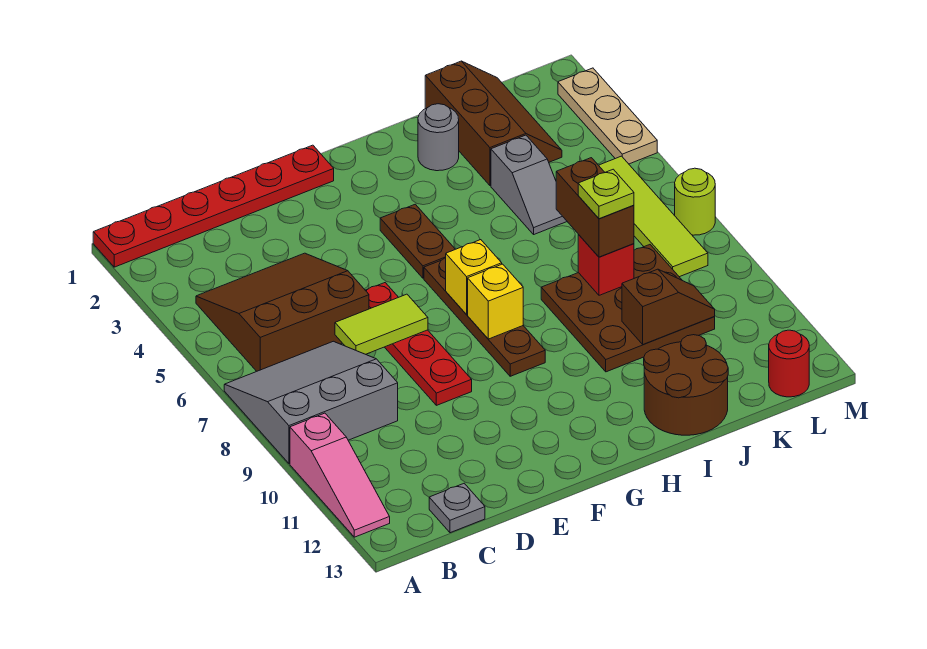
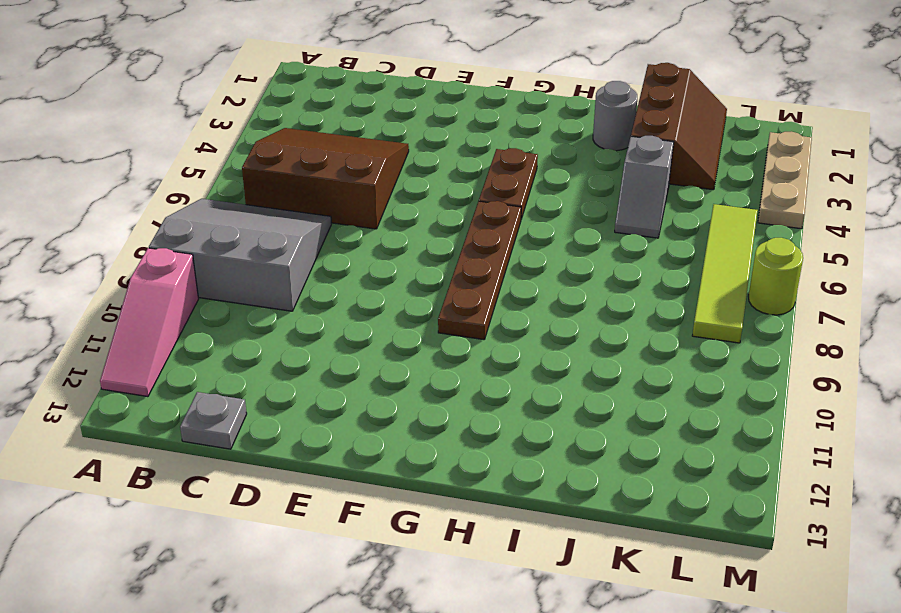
none -> red plate A1:F1 level 1
none -> red plate E6:E9 level 1
none -> brown plate I8:K10 level 1

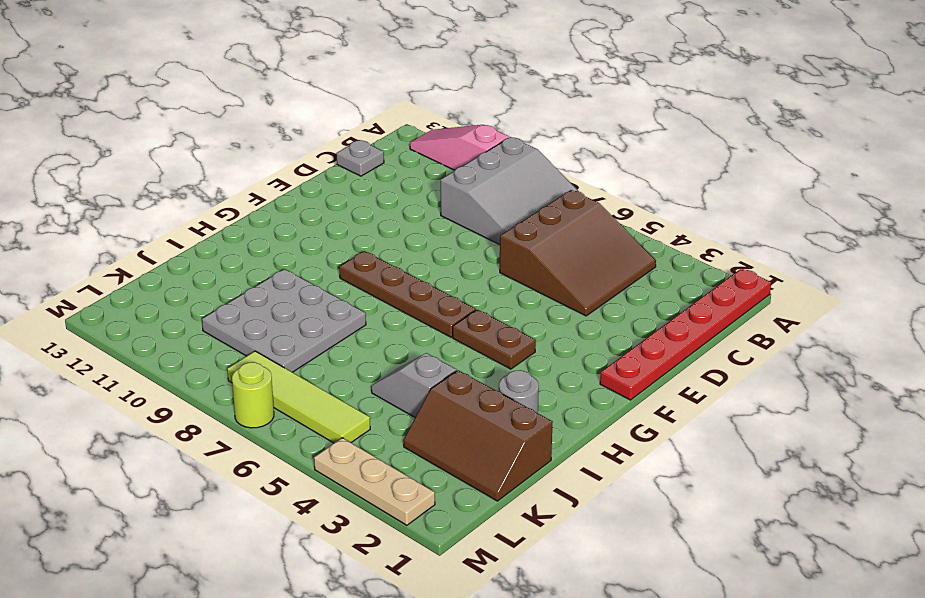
grey plate I8:K10 level 1 -> brown plate I8:K10 level 1
none -> red plate E6:E9 level 1
none -> brown round brick I12:J13 level 1
none -> red round brick L13 level 1

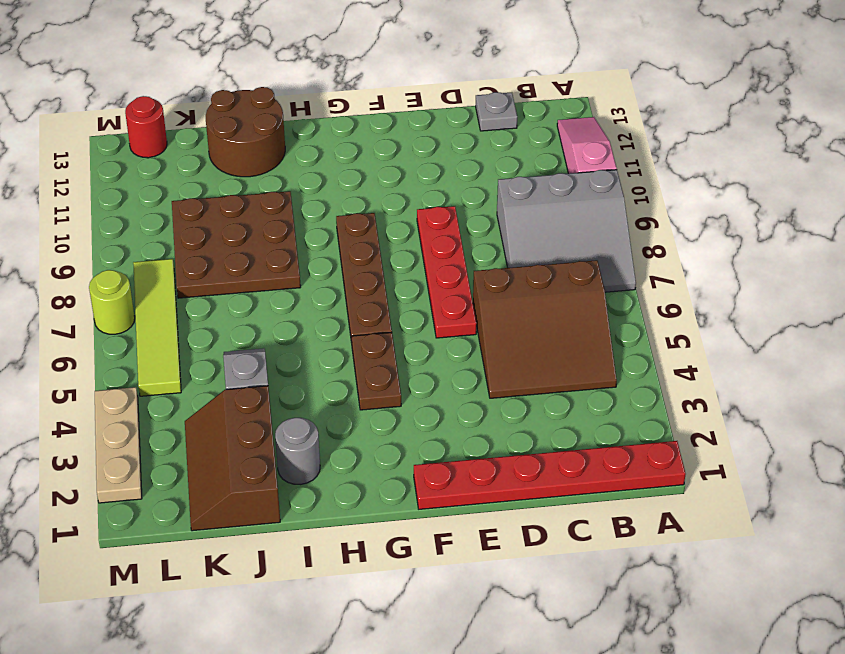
none -> lime tile D7:E7 level 2
none -> yellow brick G7 level 2
none -> yellow brick G8 level 2

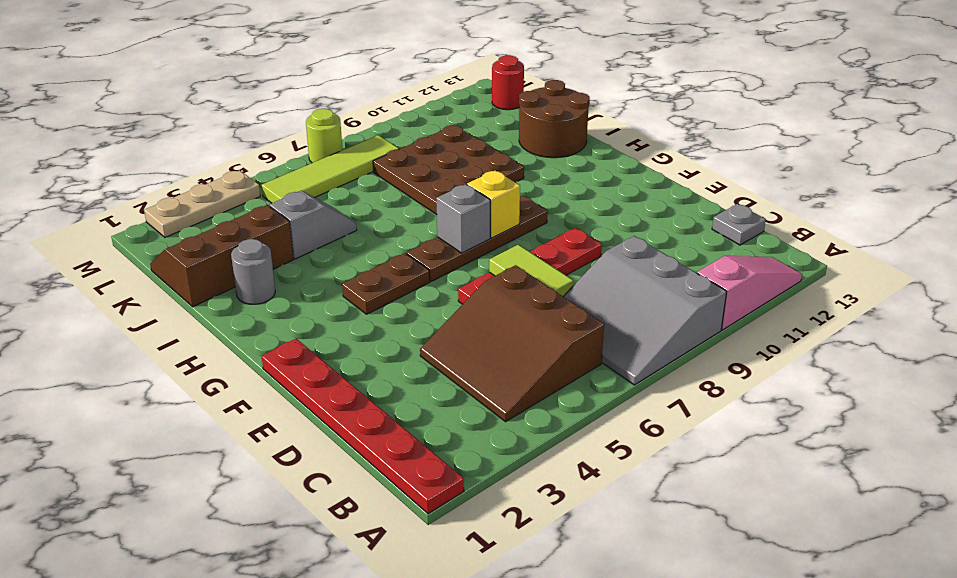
grey brick G7 level 2 -> yellow brick G7 level 2
none -> red brick J8 level 2
none -> brown slope J10:K10 level 2 top J
none -> brown brick J7:J8 level 3

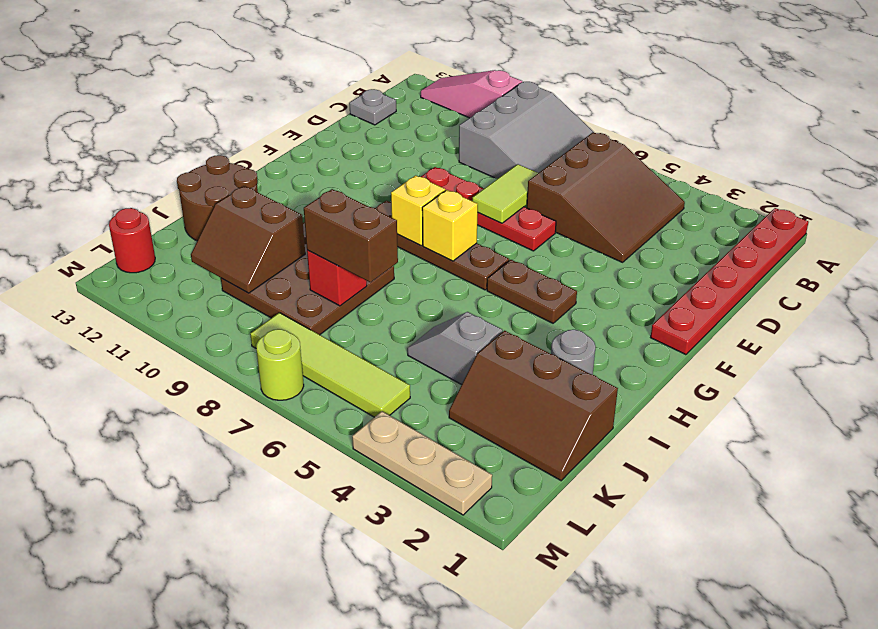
brown slope J10:K11 level 2 top J -> brown slope J10:K10 level 2 top J
none -> lime plate J8 level 4

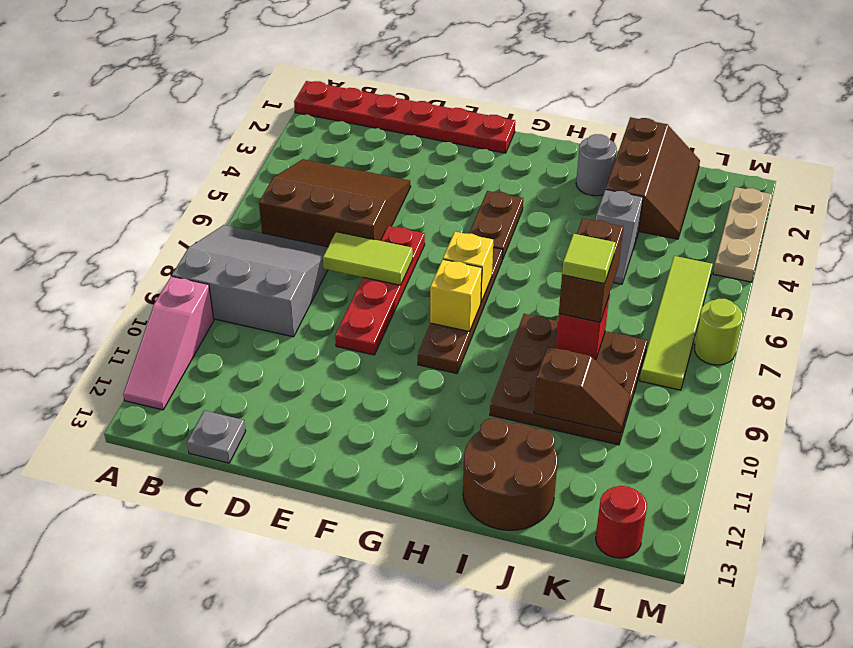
lime tile J8 level 4 -> lime plate J8 level 4

